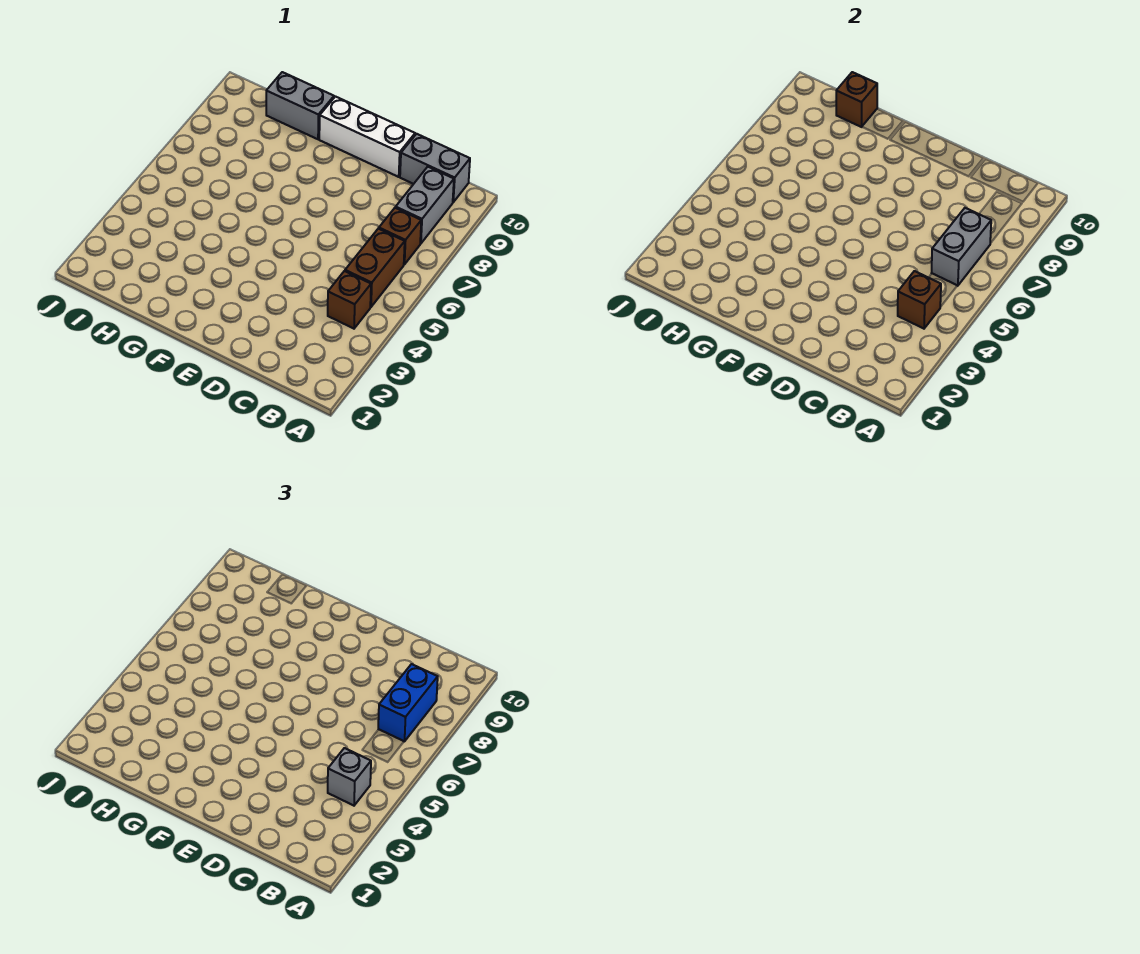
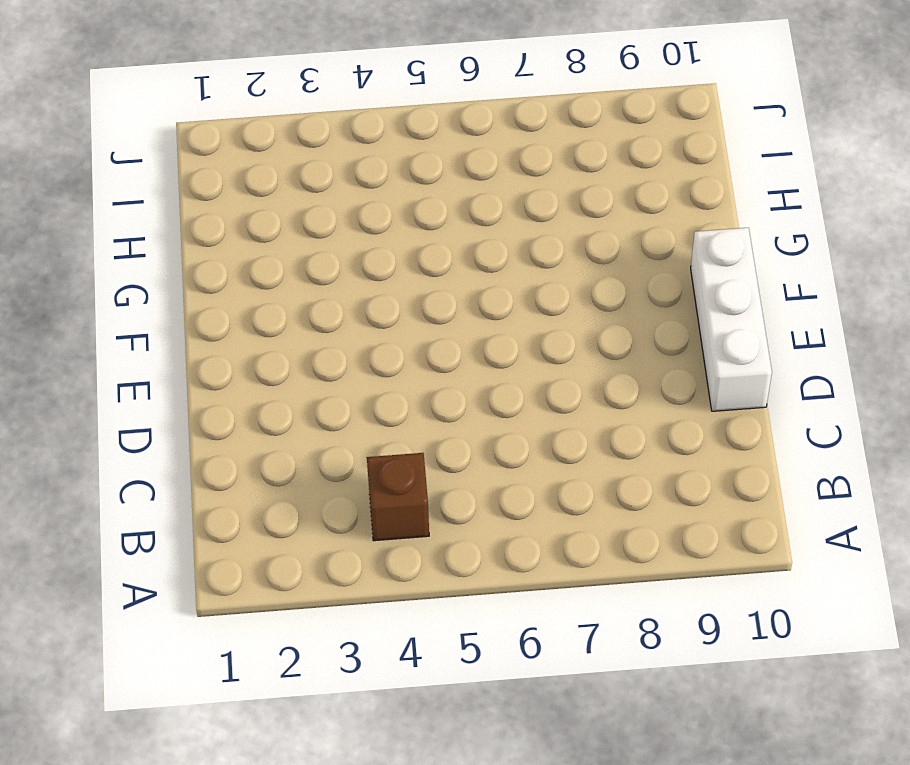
none -> brown brick B5:B6 level 1
none -> brown brick B7 level 1
none -> grey brick B8:B9 level 1

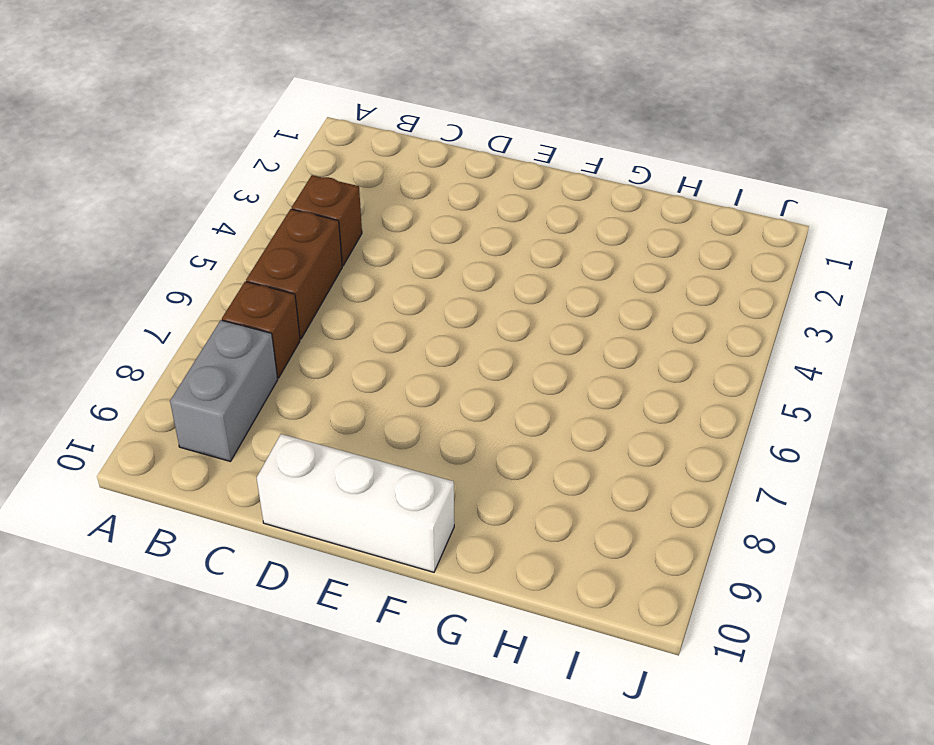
none -> grey brick B10:C10 level 1
none -> grey brick G10:H10 level 1
none -> brown brick B4 level 2

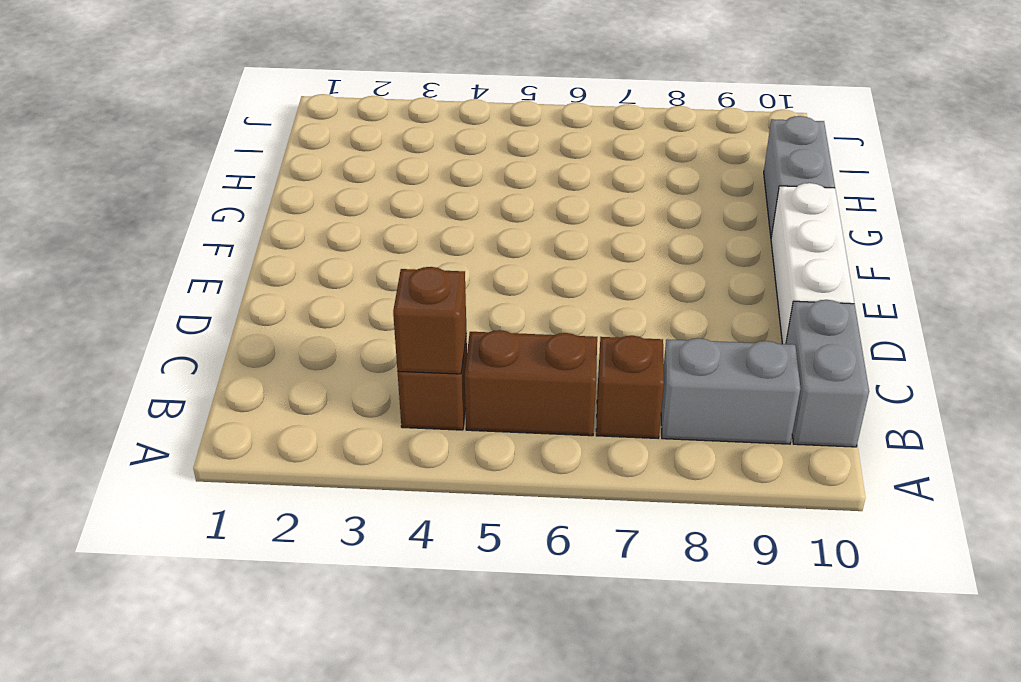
none -> grey brick B6:B7 level 2
none -> brown brick H10 level 2
none -> grey brick B4 level 3

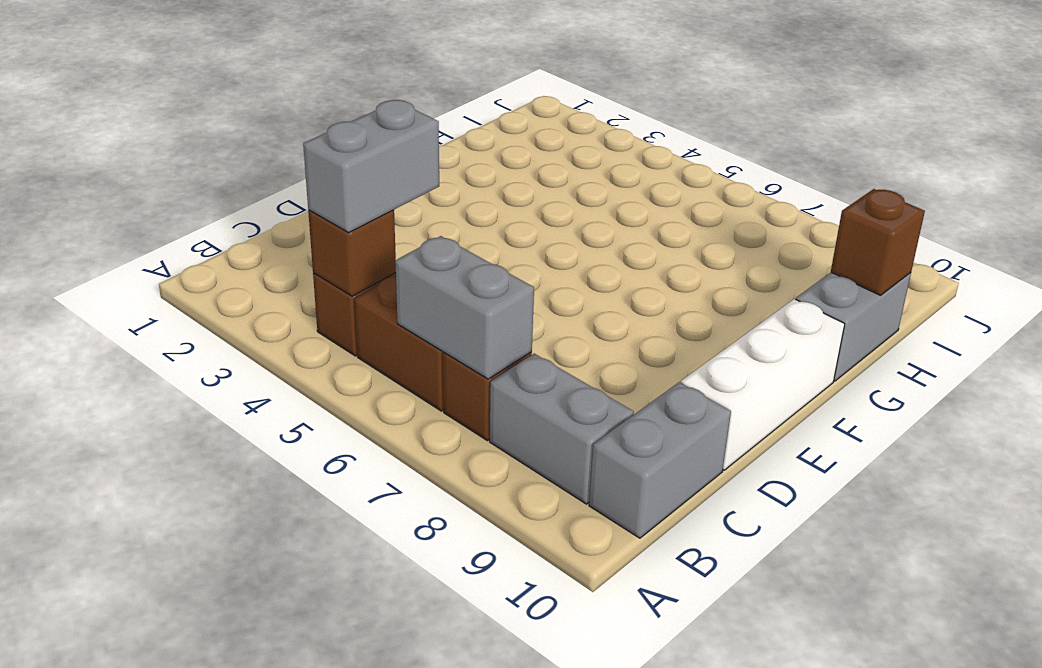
grey brick B4:C4 level 3 -> grey brick B4 level 3
none -> blue brick B7:B8 level 3

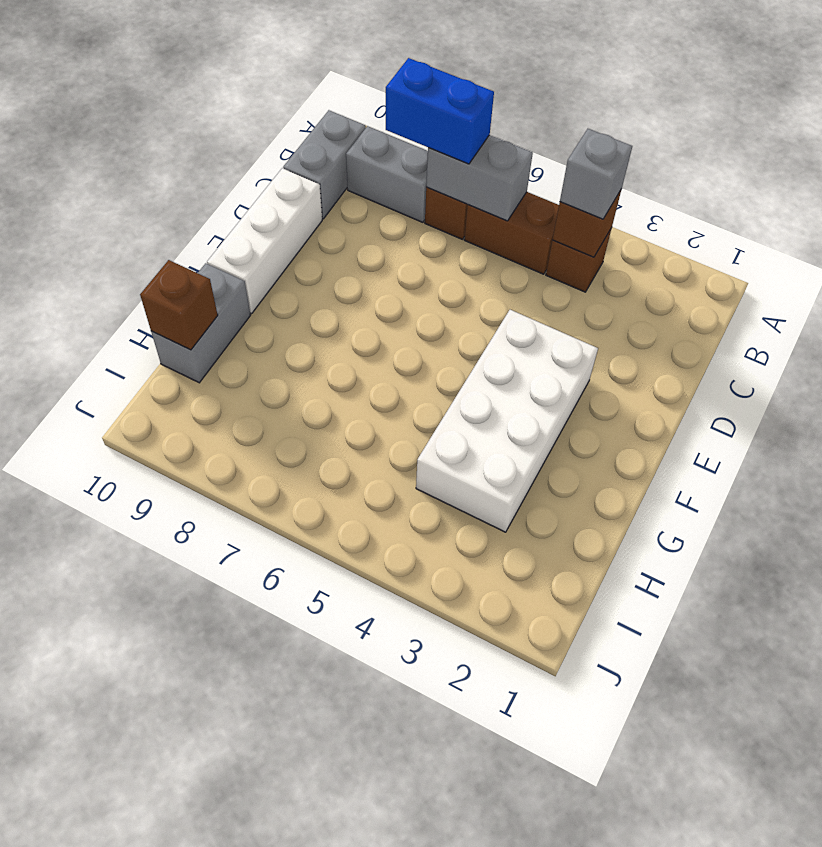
white brick E3:H4 level 1 -> none

